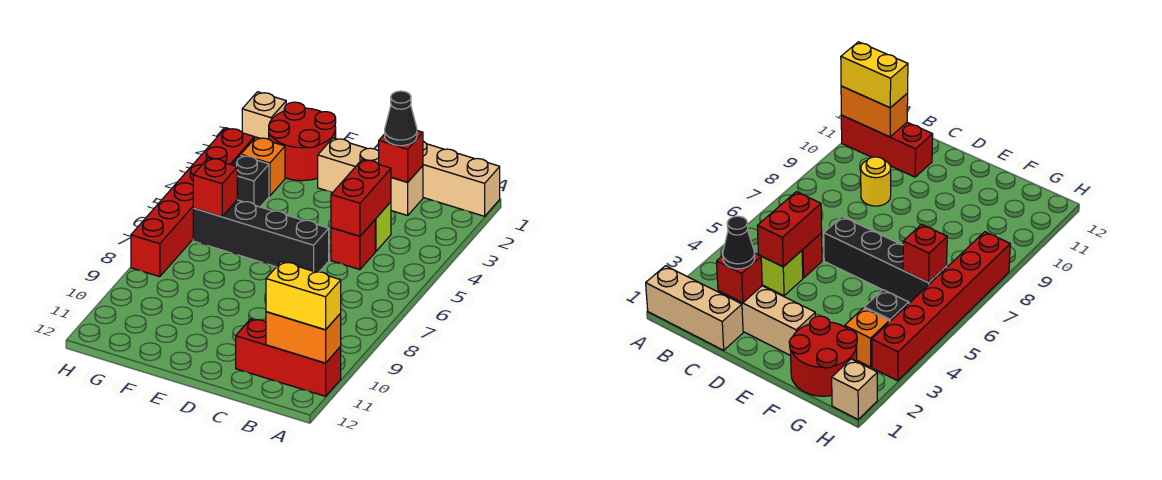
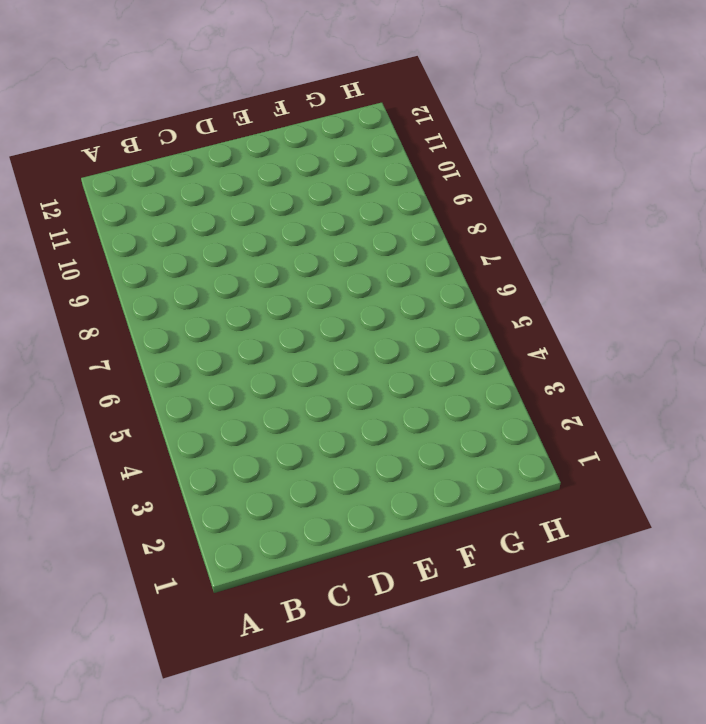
none -> tan brick A1:C1 level 1
none -> red brick A11:C11 level 1
none -> tan brick C2:E2 level 1

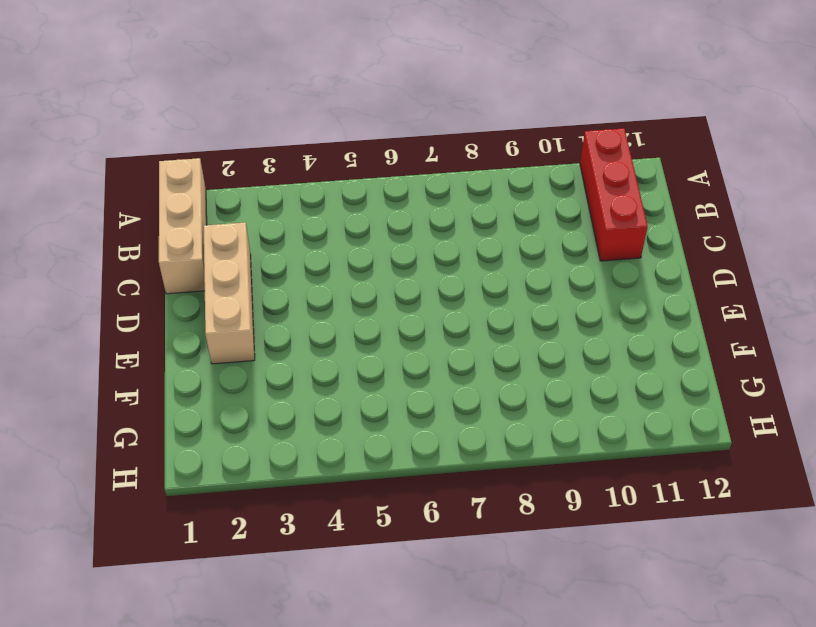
none -> lime brick C4 level 1
none -> red brick C5 level 1
none -> yellow round brick C9 level 1

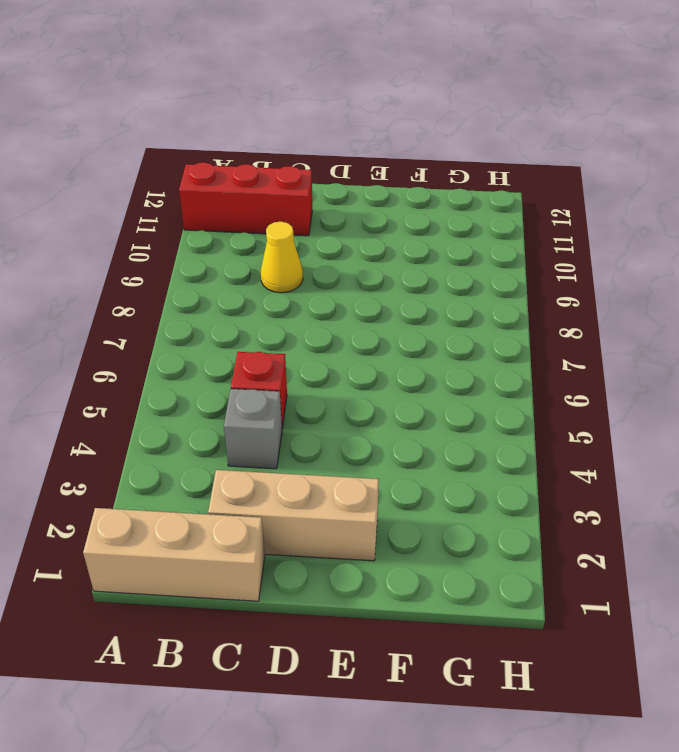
grey brick C4 level 1 -> lime brick C4 level 1
yellow cone C9 level 1 -> yellow round brick C9 level 1
none -> black brick D6:G6 level 1
none -> red round brick F1:G2 level 1
none -> orange brick G3 level 1

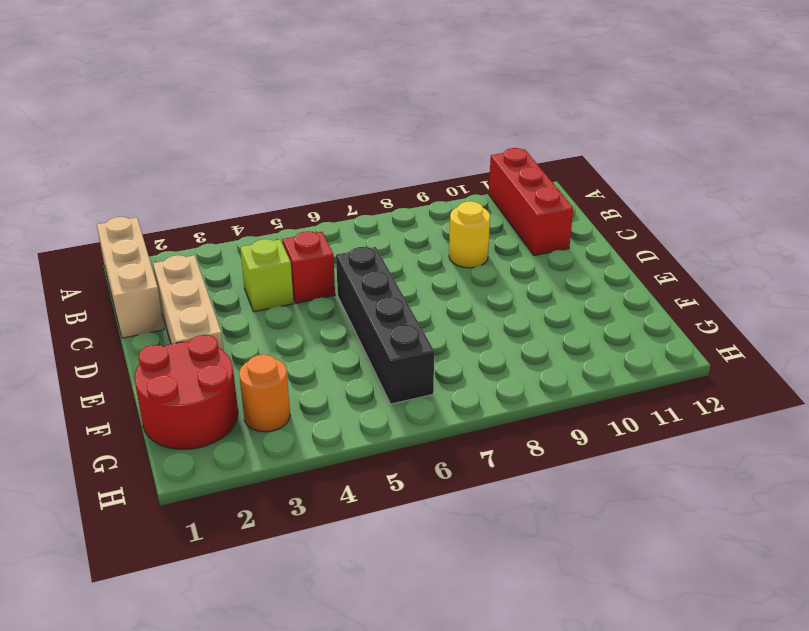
orange round brick G3 level 1 -> orange brick G3 level 1
none -> black brick G4 level 1
none -> tan brick H1 level 1
none -> red brick H3:H8 level 1

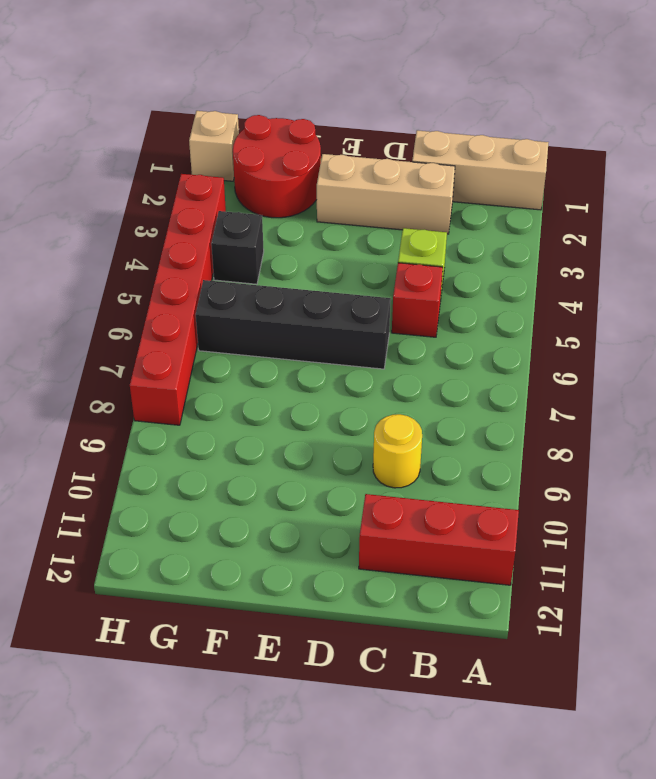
none -> orange brick G3 level 1
none -> orange brick A11:B11 level 2
none -> red brick C2 level 2

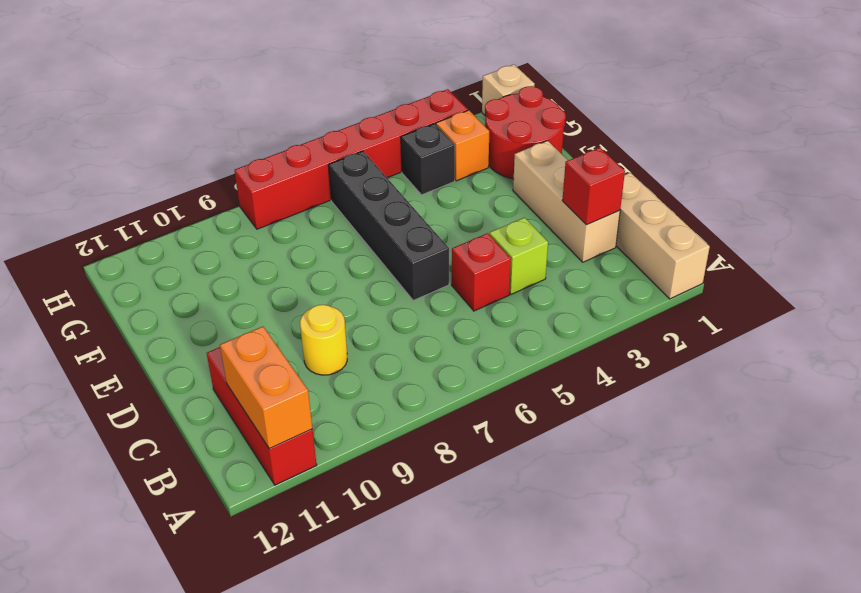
none -> red brick C4:C5 level 2
none -> red brick G6 level 2
none -> yellow brick A11:B11 level 3

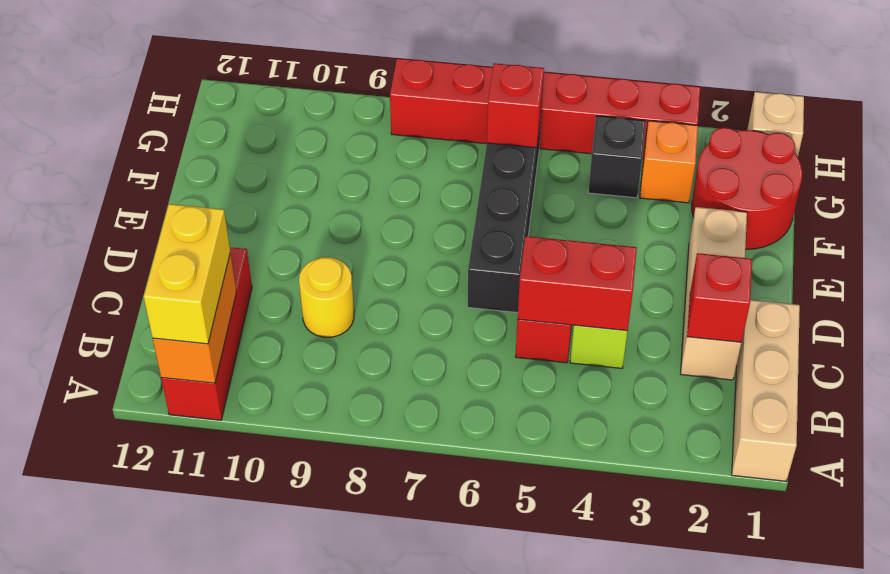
none -> black cone C2 level 3

